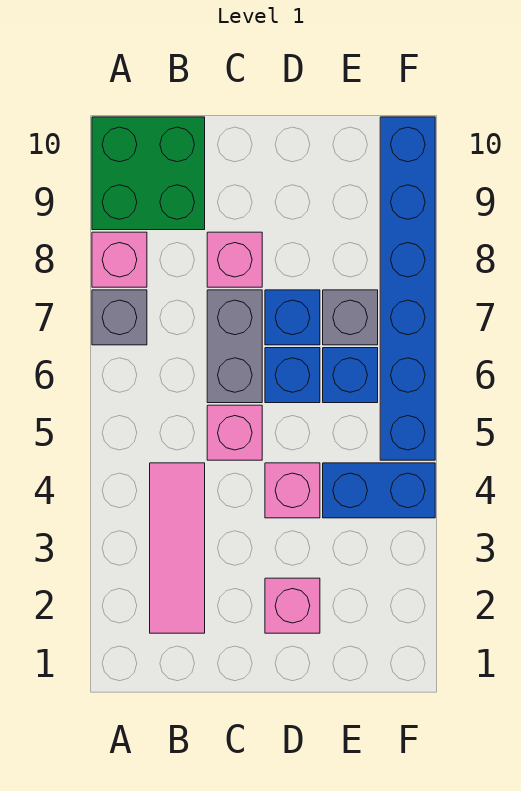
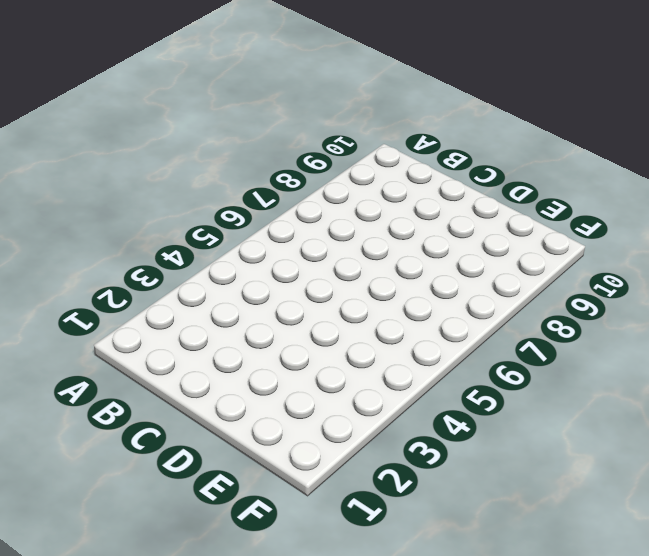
none -> grey brick A7 level 1
none -> pink brick A8 level 1
none -> green brick A9:B10 level 1

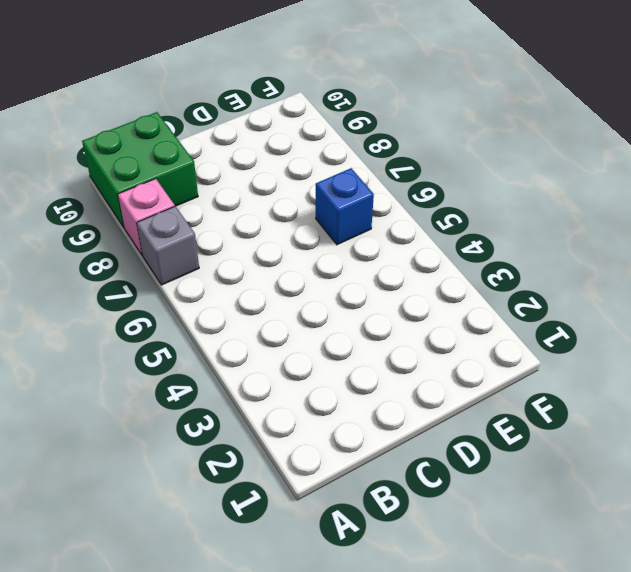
none -> pink tile B2:B4 level 1
none -> pink brick C5 level 1
none -> grey brick C6:C7 level 1

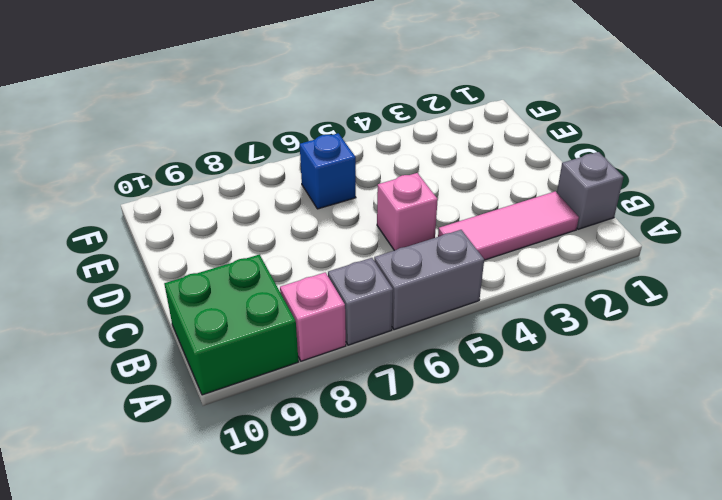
grey brick A5:A6 level 1 -> grey brick C6:C7 level 1
grey brick B1 level 1 -> grey brick E7 level 1
none -> pink brick C8 level 1
none -> pink brick D2 level 1
none -> pink brick D4 level 1

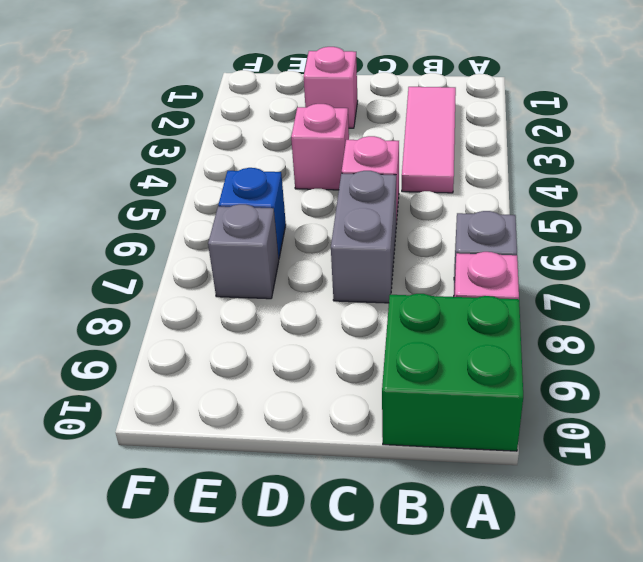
none -> pink brick C8 level 1
none -> blue brick D6 level 1
none -> blue brick D7 level 1

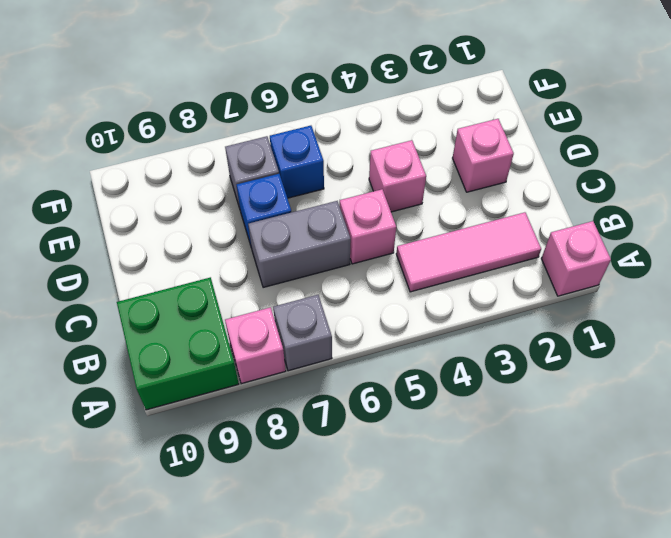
pink brick A1 level 1 -> pink brick C8 level 1
none -> blue brick D6 level 1
none -> blue brick E4:F4 level 1
none -> blue brick F5:F10 level 1

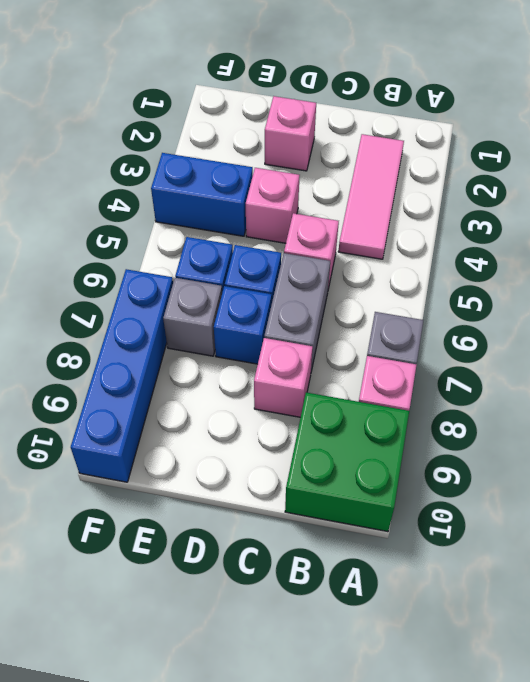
blue brick F7:F10 level 1 -> blue brick F5:F10 level 1

